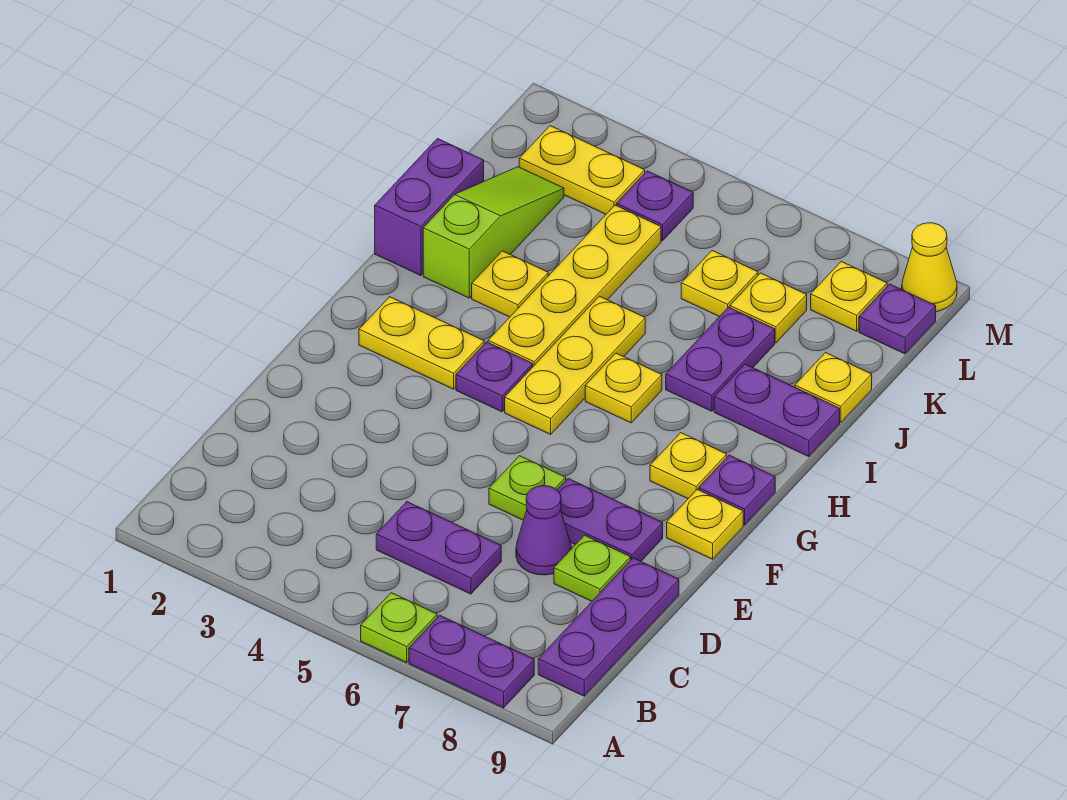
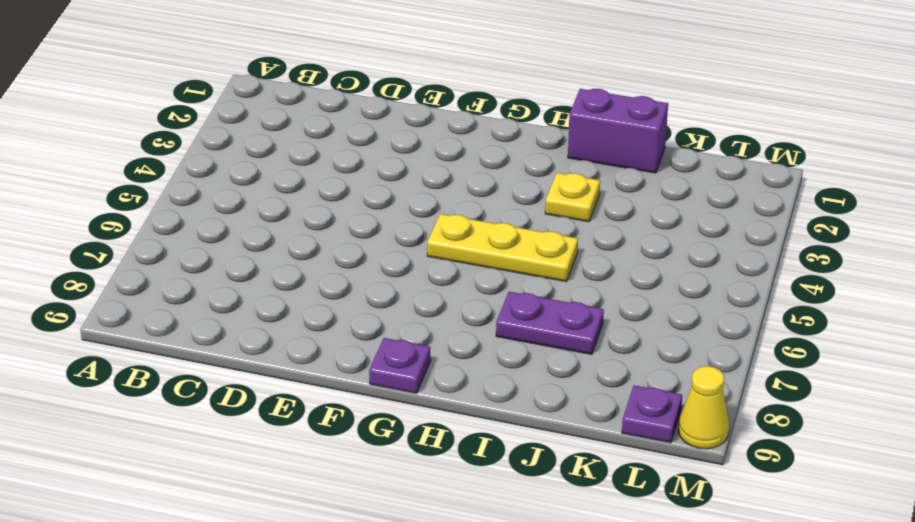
none -> lime plate A6 level 1
none -> purple plate A7:A8 level 1
none -> purple plate B9:D9 level 1

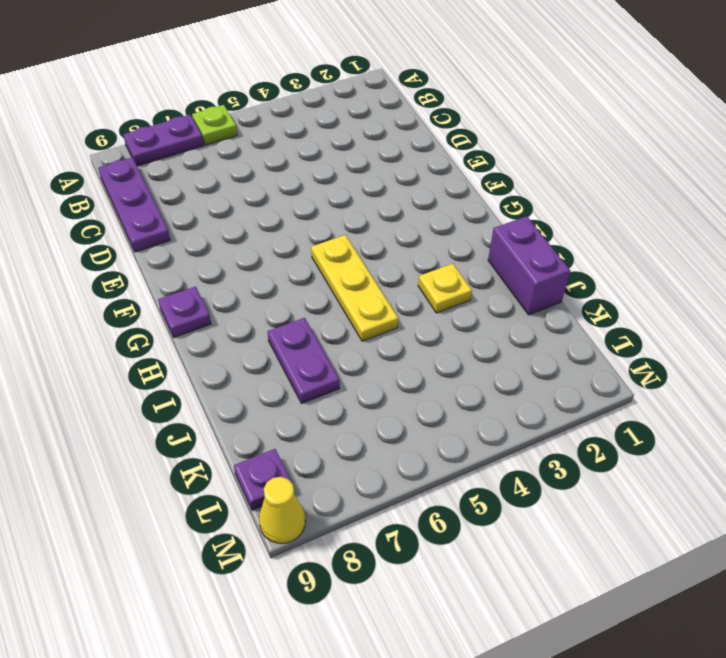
none -> purple plate C5:C6 level 1
none -> purple cone D7 level 1
none -> lime plate D8 level 1

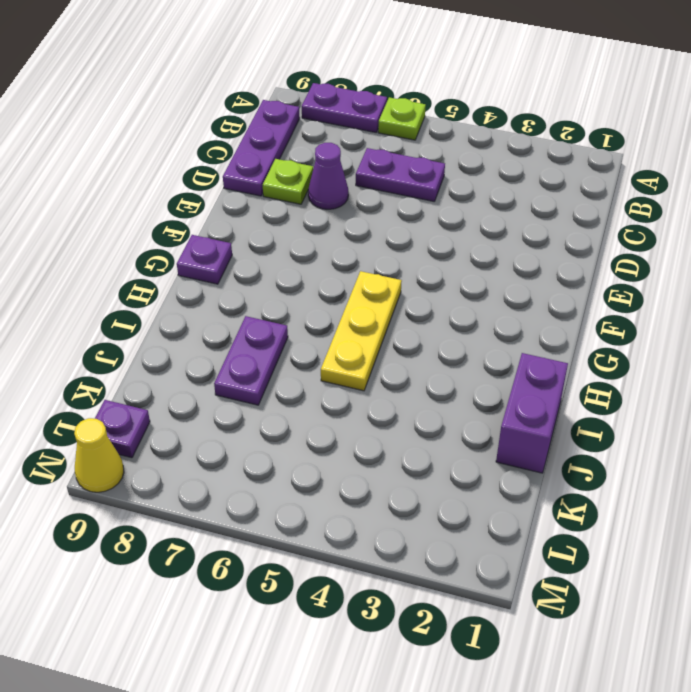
none -> lime plate E6 level 1
none -> purple plate E7:E8 level 1
none -> yellow plate F9 level 1

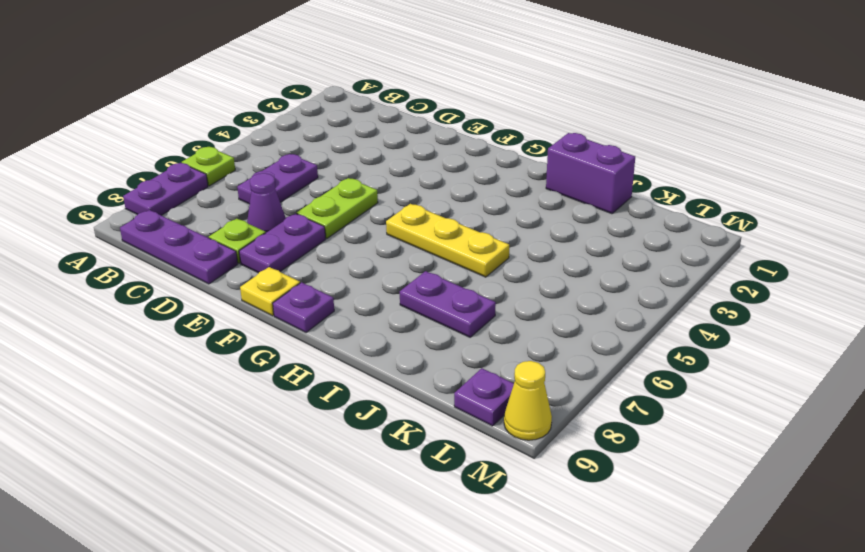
lime plate E5:E6 level 1 -> lime plate E6 level 1
none -> yellow plate G2:G3 level 1
none -> purple plate G4 level 1
none -> yellow plate G8 level 1

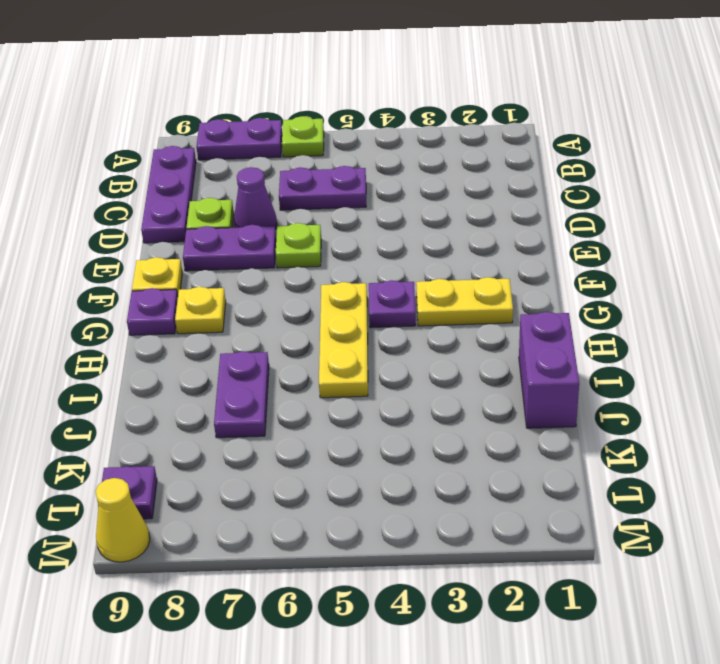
none -> yellow plate H4:K4 level 1
none -> yellow plate H6 level 1
none -> lime slope I2:K2 level 1 top I

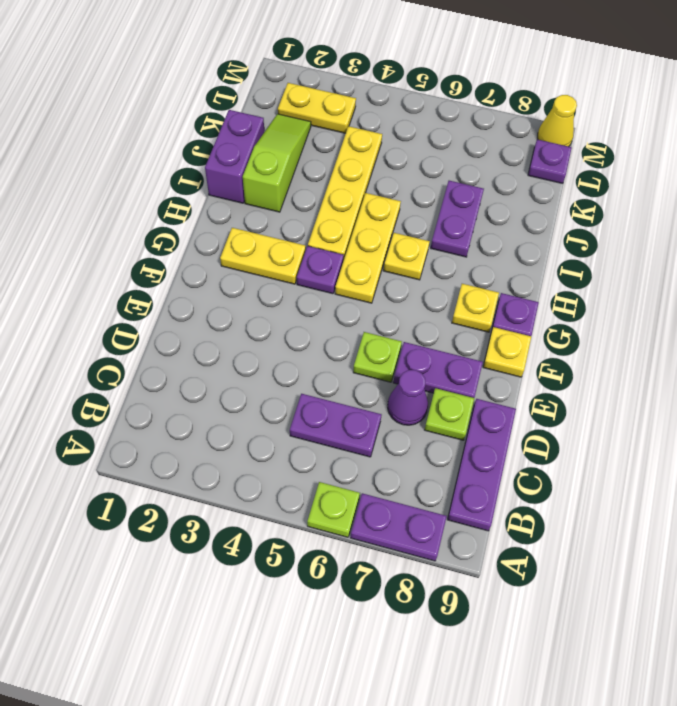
none -> yellow plate I3 level 1
none -> purple plate I8:I9 level 1
none -> yellow plate J9 level 1

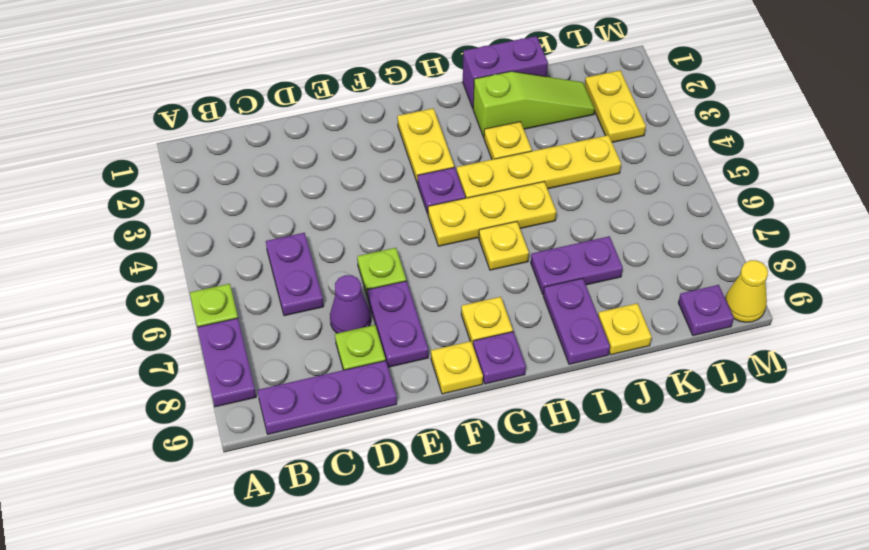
none -> yellow plate K6 level 1
none -> yellow plate K7 level 1
none -> purple plate L4 level 1

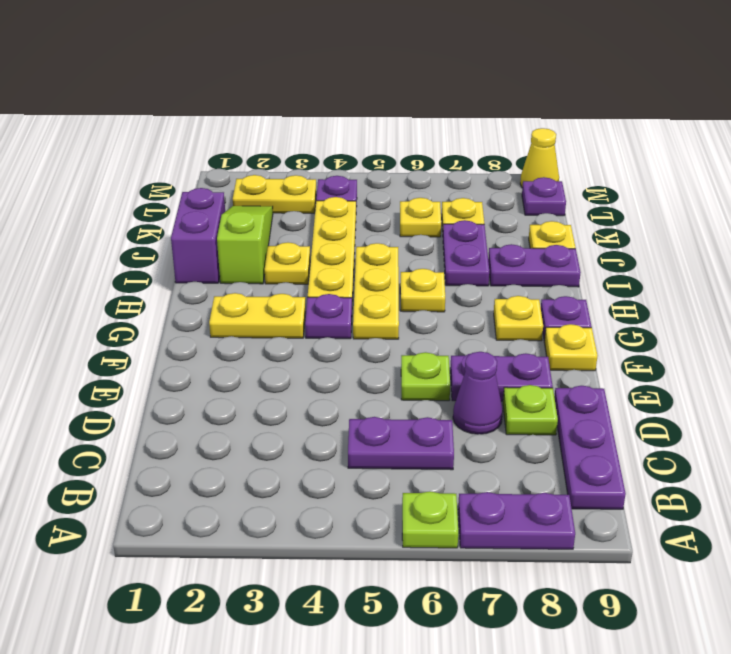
none -> yellow plate L8 level 1

